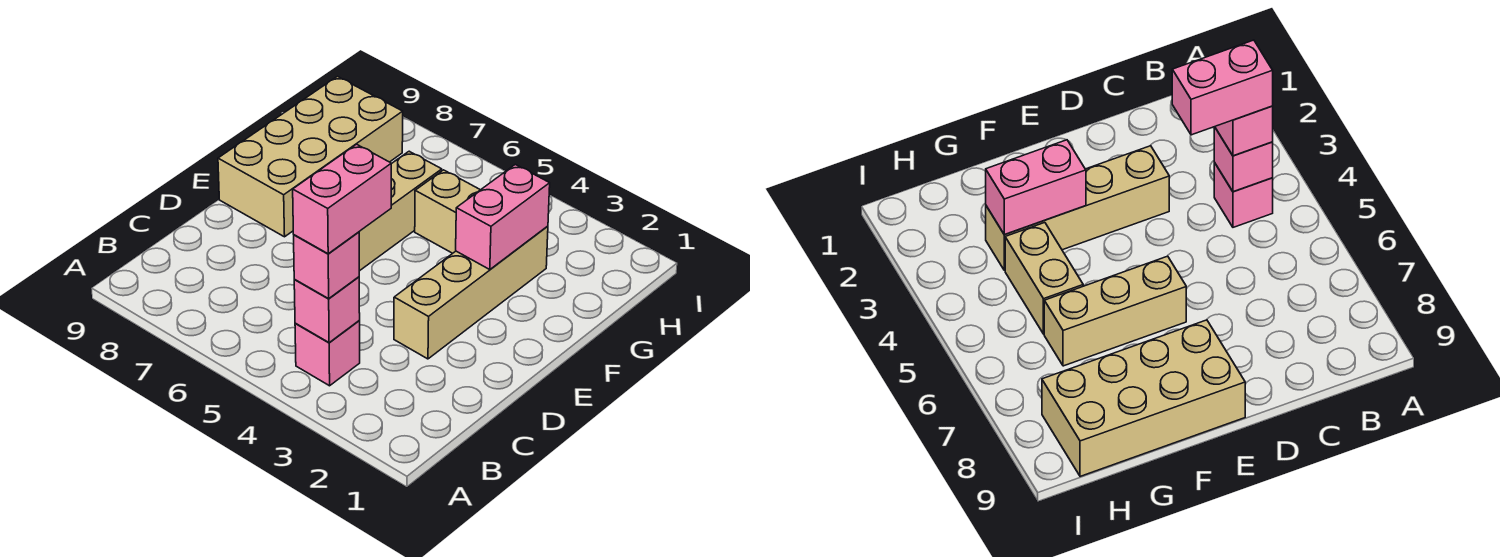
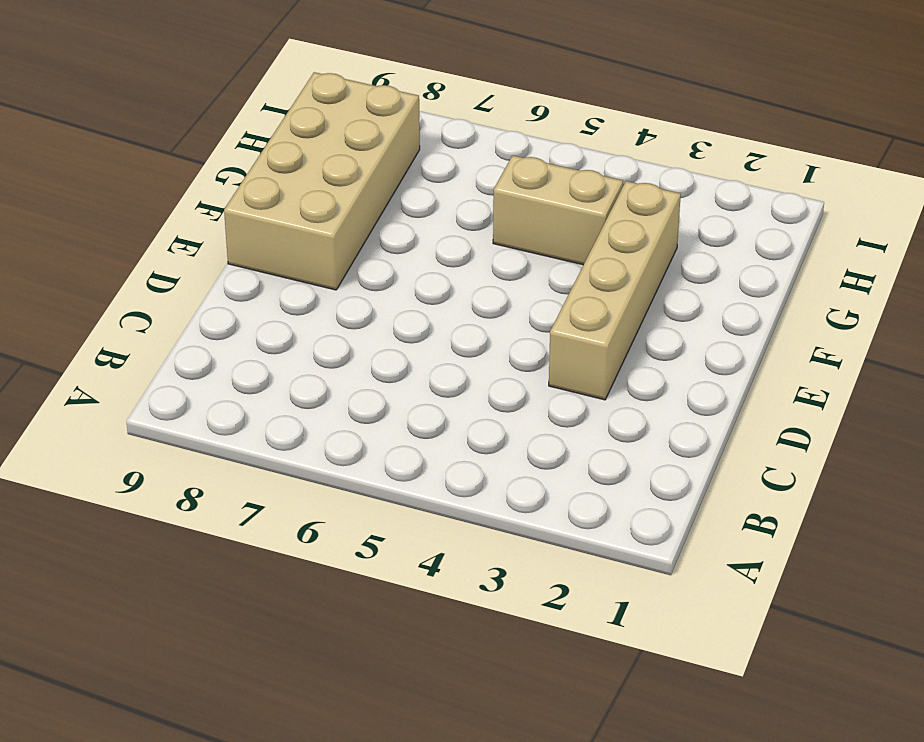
none -> pink brick B4 level 1
none -> tan brick E6:G6 level 1

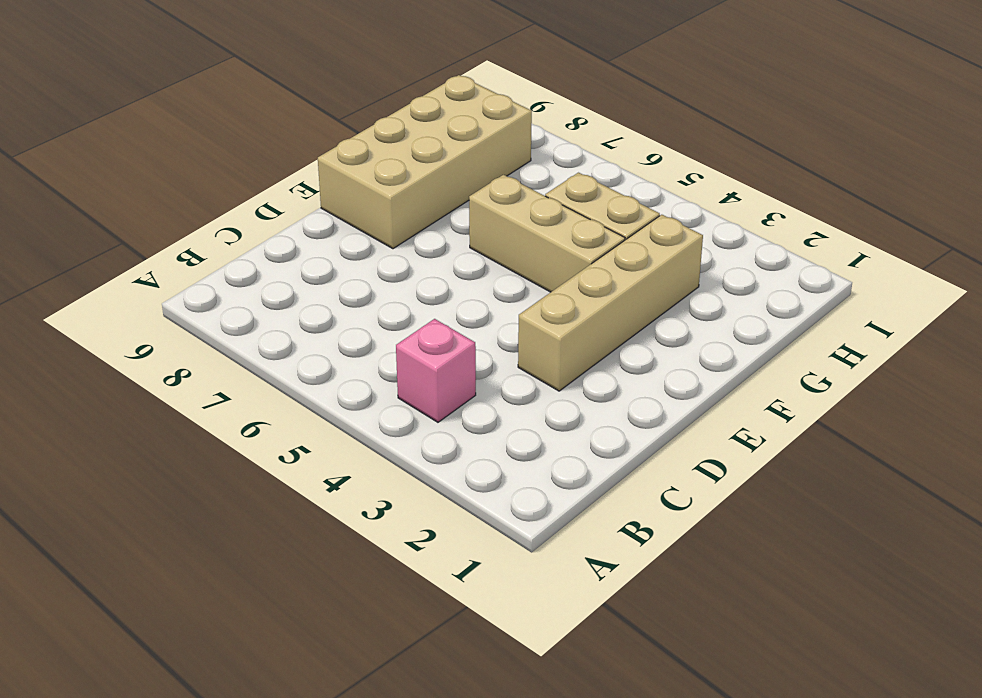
tan brick F4:F6 level 1 -> tan brick E6:G6 level 1
none -> pink brick B4 level 2
none -> pink brick F3:G3 level 2

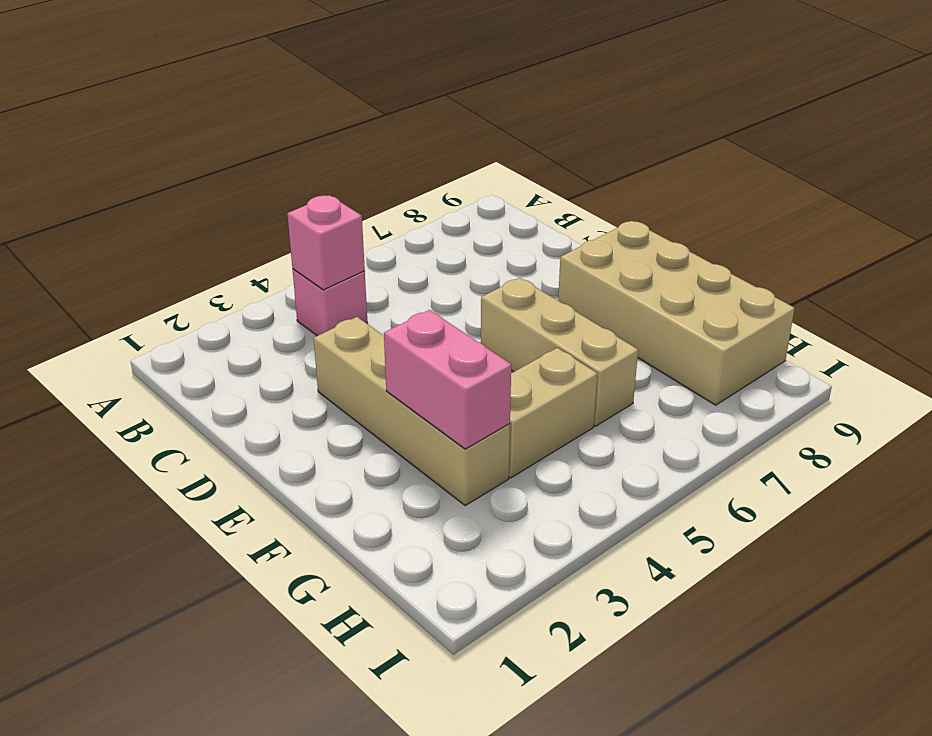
none -> pink brick B4 level 3
none -> pink brick B4:C4 level 4

